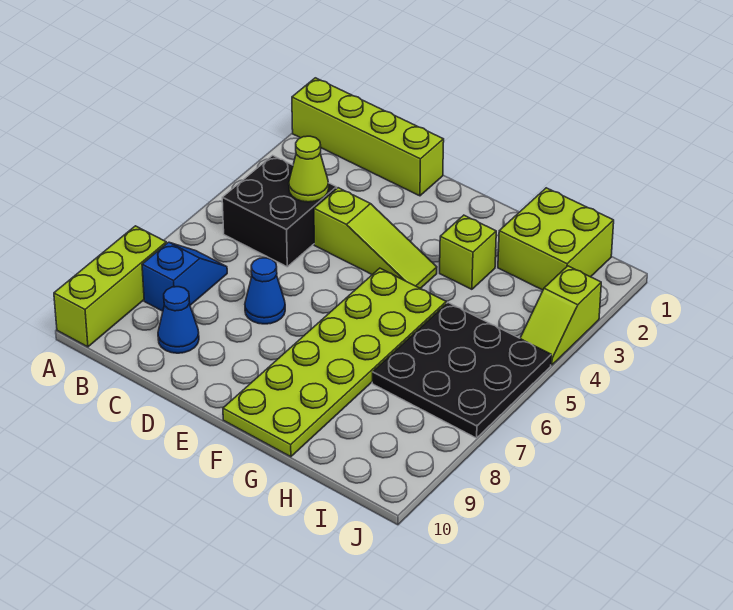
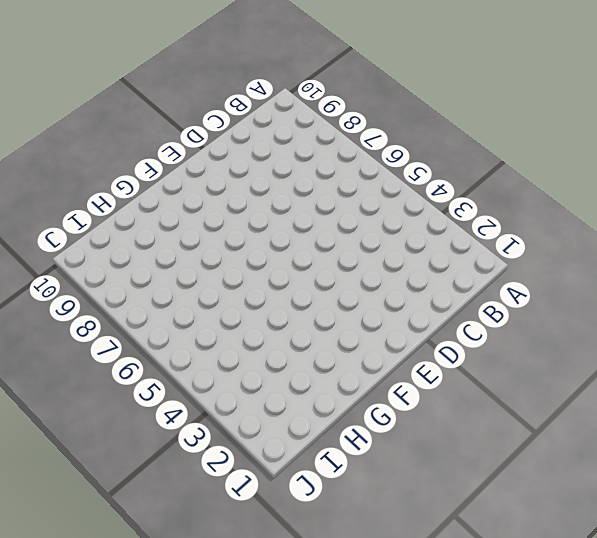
none -> lime brick A1:D1 level 1
none -> lime brick A8:A10 level 1
none -> black brick B4:C5 level 1

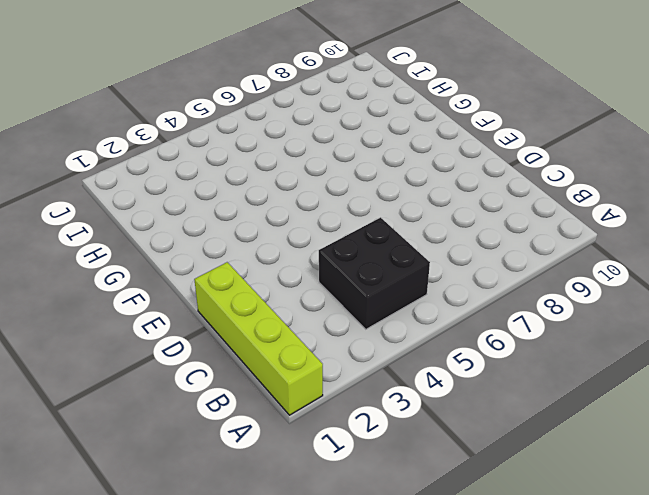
none -> lime brick A8:A10 level 1
none -> blue slope B7:B8 level 1 top 8
none -> blue cone C9 level 1

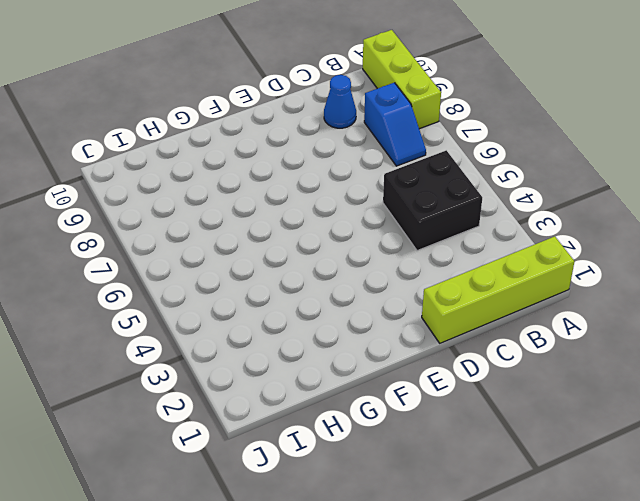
none -> lime slope D4:F4 level 1 top D
none -> blue cone D7 level 1
none -> lime plate F5:G10 level 1

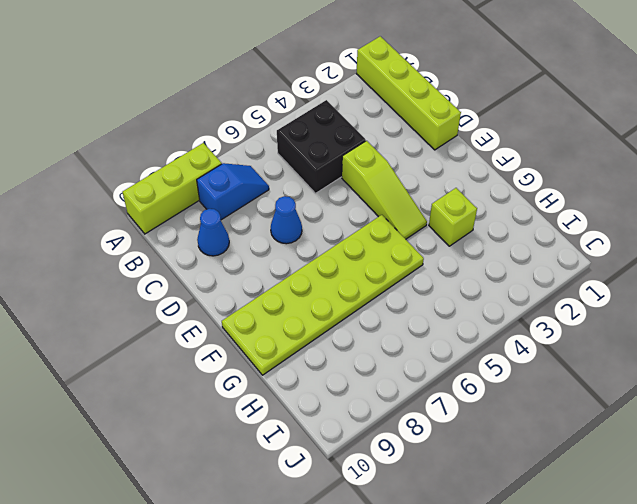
none -> lime brick H1:I2 level 1
none -> black plate H5:J7 level 1
none -> lime slope J3:J4 level 1 top 3

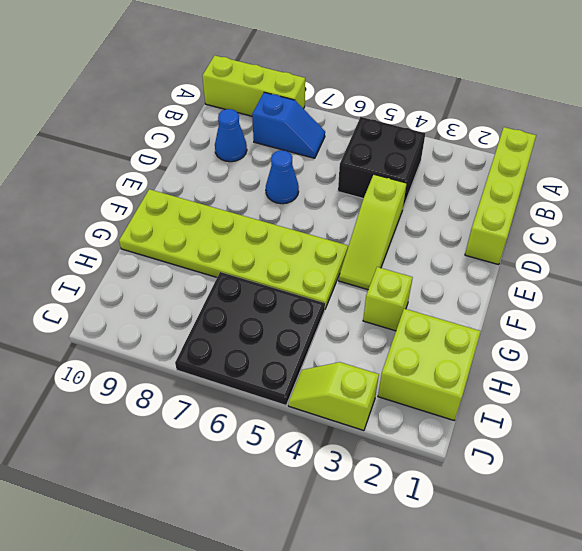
none -> lime cone C4 level 2

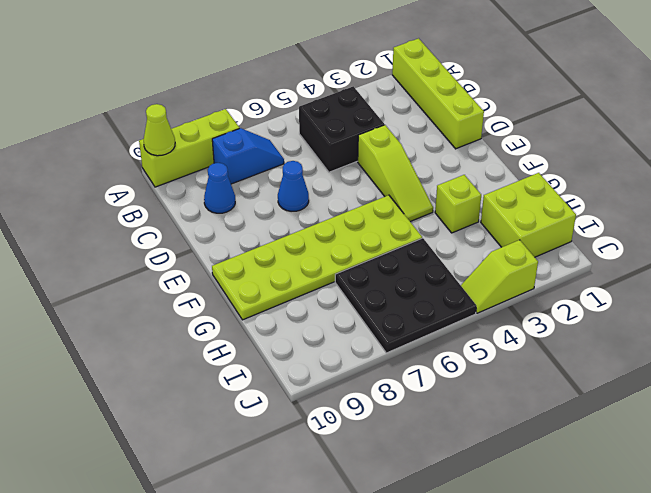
lime cone A10 level 2 -> lime cone C4 level 2

